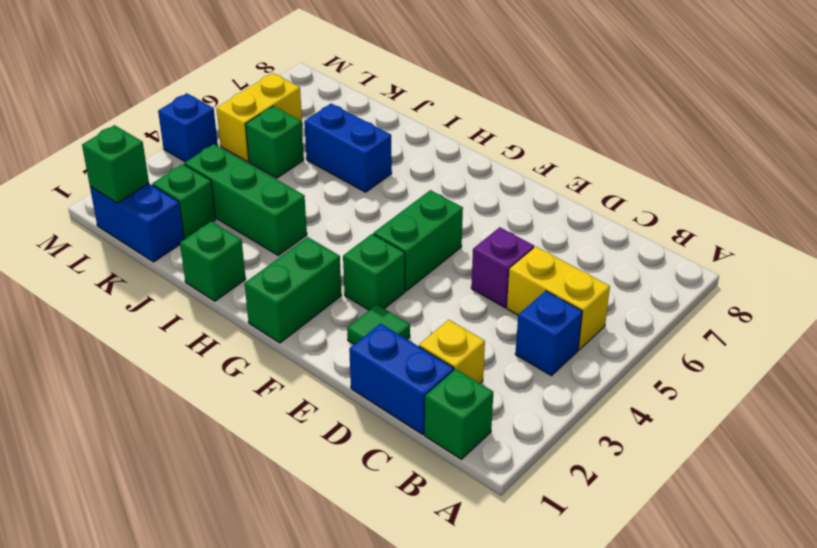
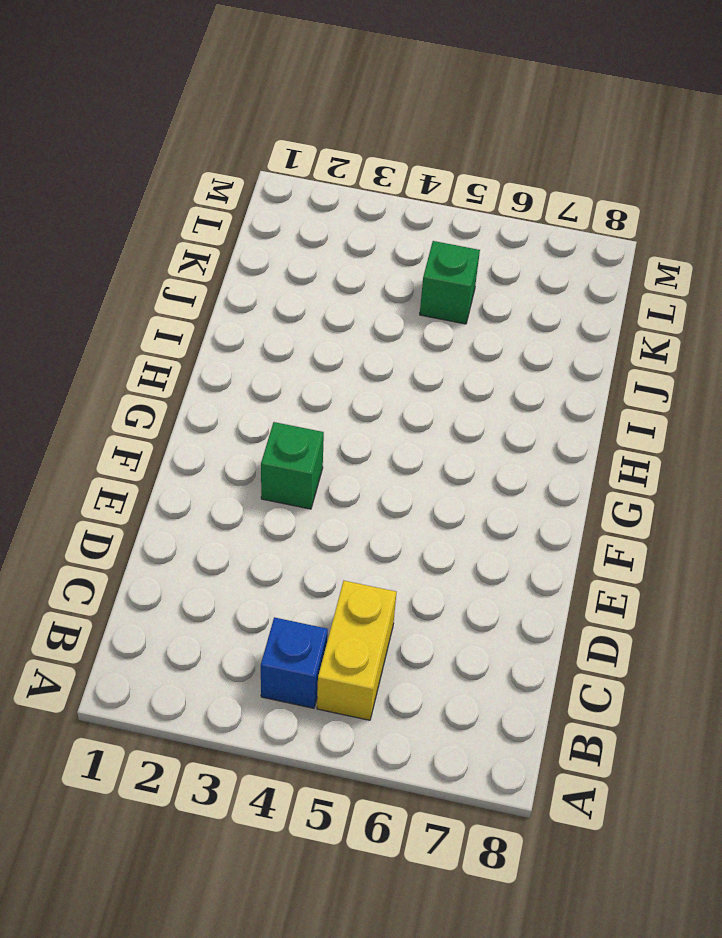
none -> green brick B1 level 1
none -> blue brick C1:D1 level 1
none -> yellow brick C2 level 1

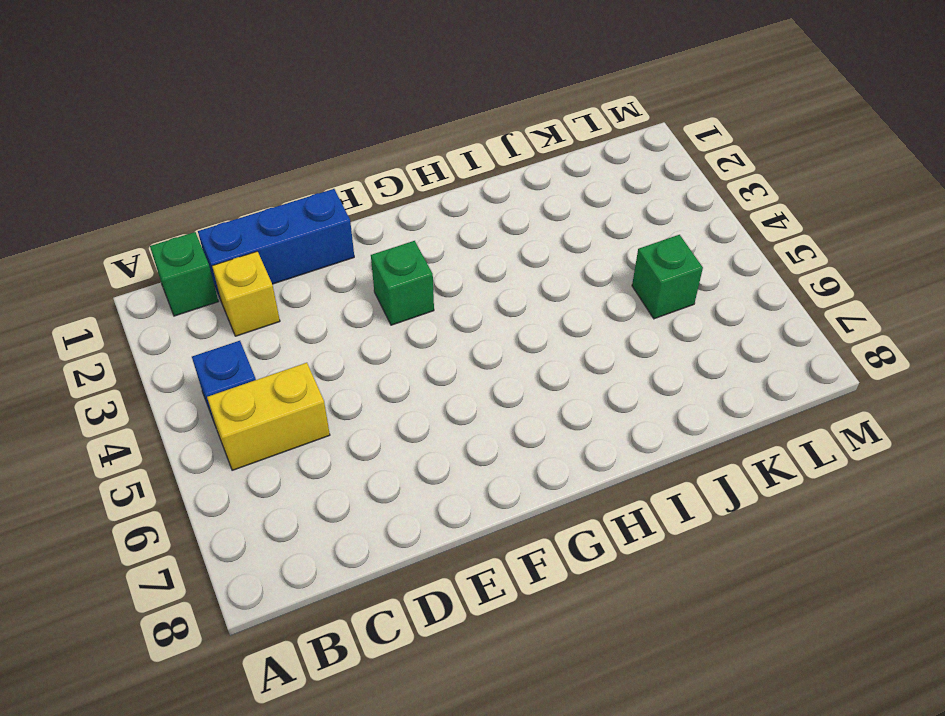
blue brick C1:E1 level 1 -> blue brick C1:D1 level 1
none -> purple brick D5 level 1
none -> green tile E2 level 1
none -> green brick F4:F5 level 1

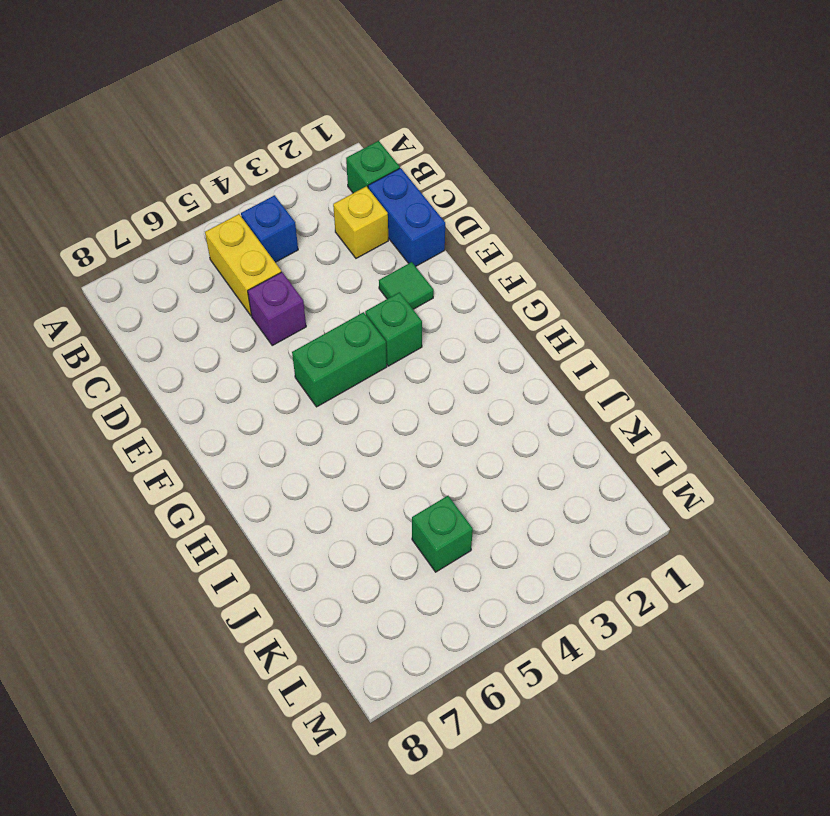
none -> green brick G1:G2 level 1
none -> green brick I1 level 1
none -> green brick I3:K3 level 1

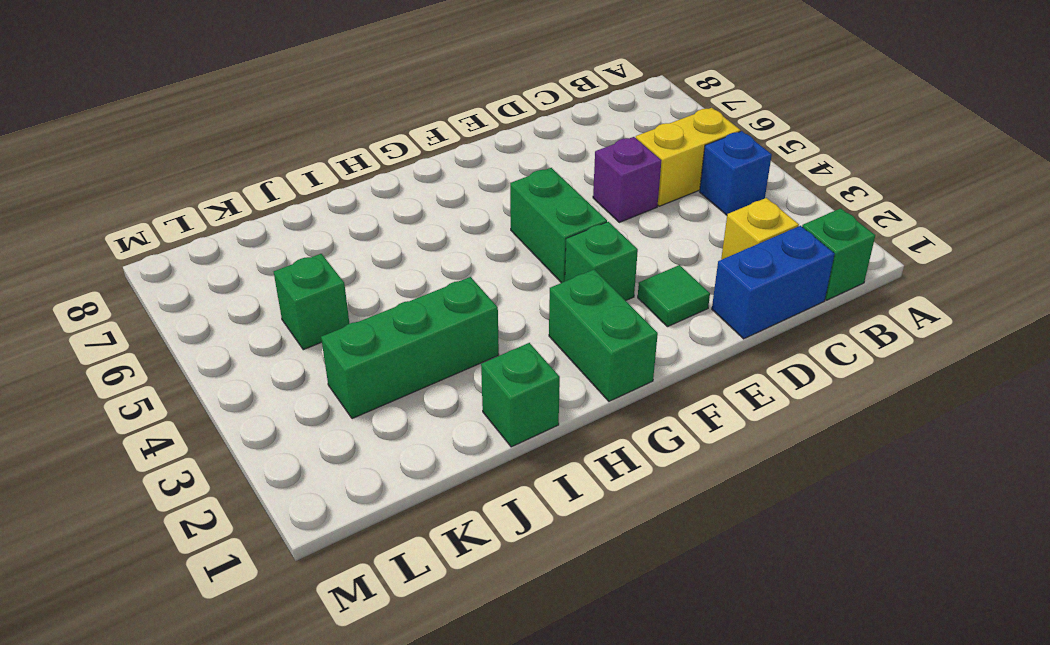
none -> blue brick I6:J6 level 1
none -> blue brick K1:L1 level 1
none -> green brick K2 level 1

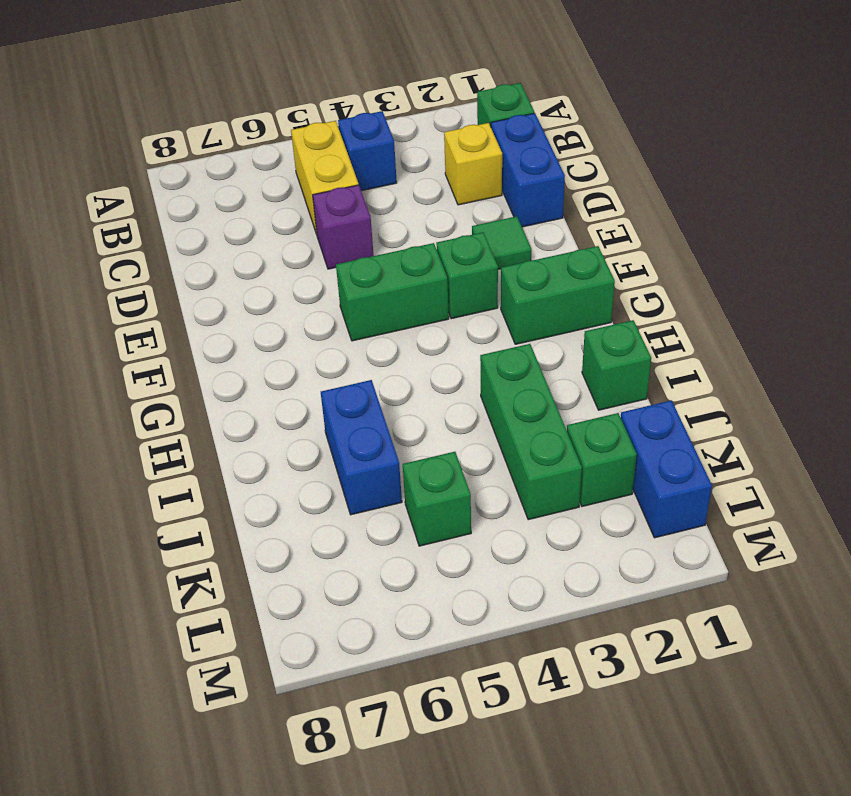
none -> yellow brick L5:L6 level 1
none -> blue brick M4 level 1
none -> green brick L1 level 2

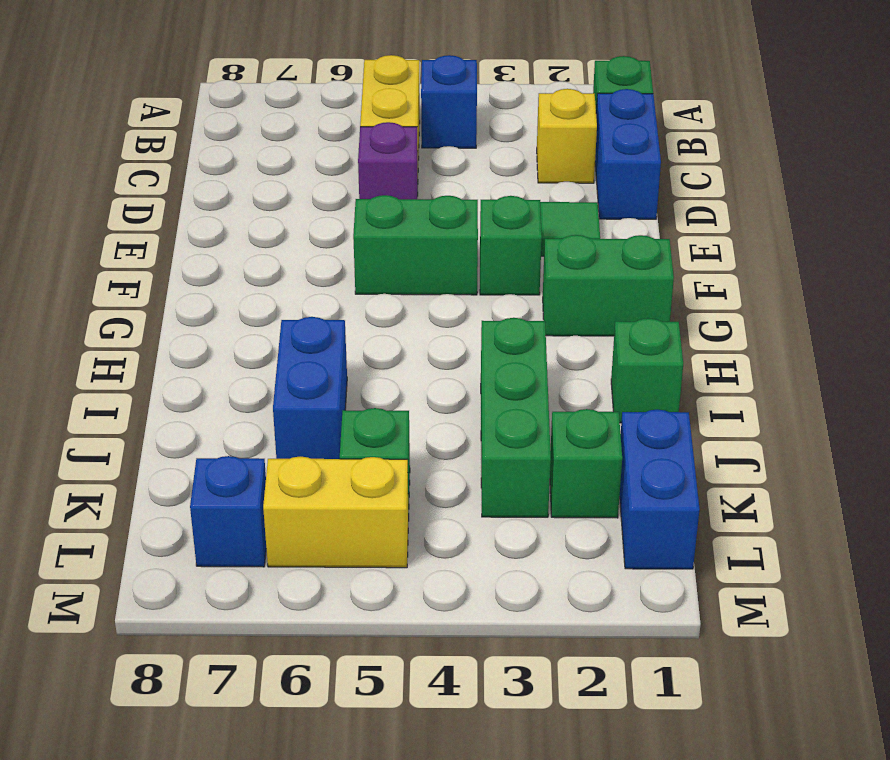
blue brick L7 level 1 -> blue brick M4 level 1
none -> green brick L1 level 2

